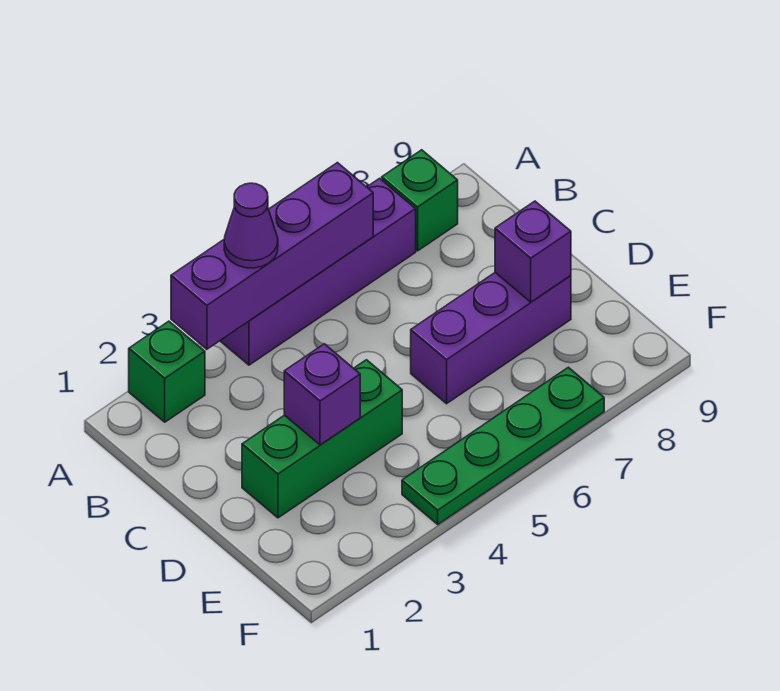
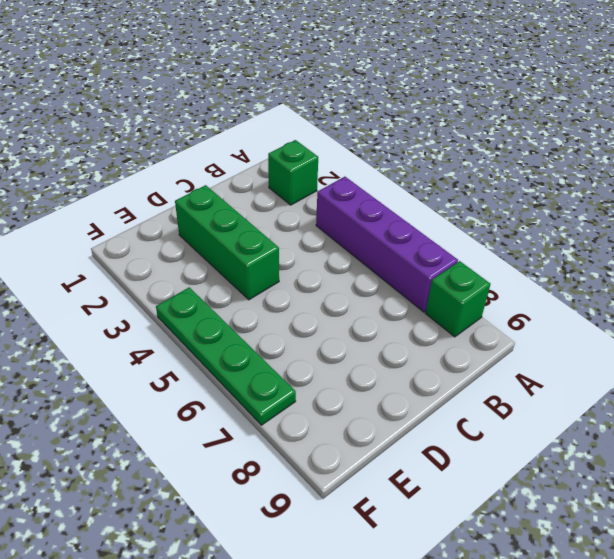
none -> purple brick D6:D8 level 1
none -> purple brick A3:A6 level 2

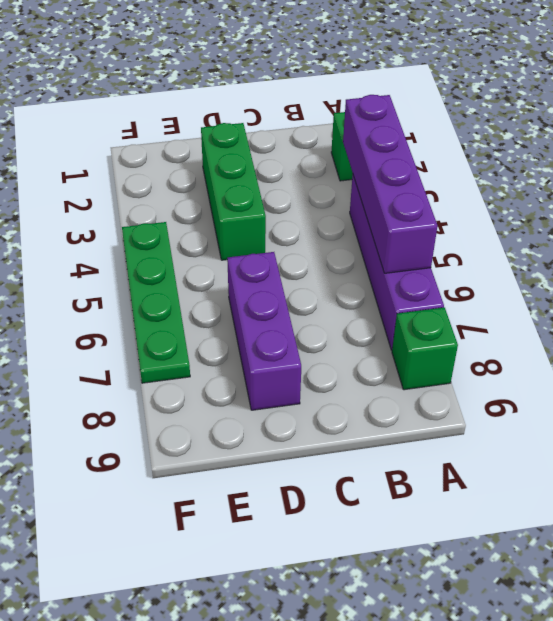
none -> purple brick D3 level 2
none -> purple brick D8 level 2

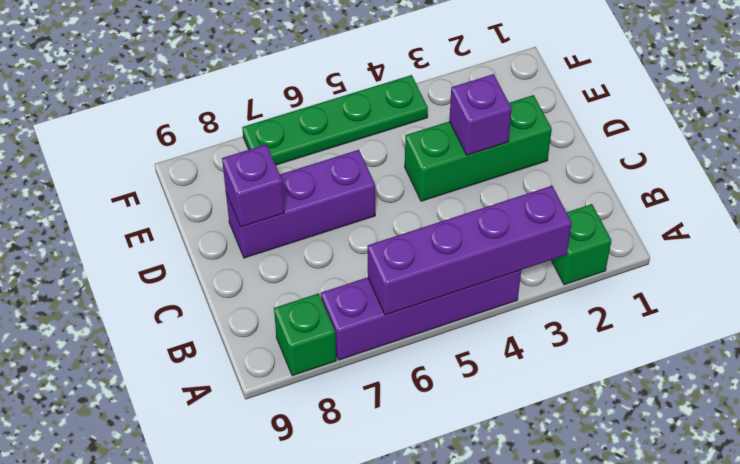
none -> purple cone A4 level 3

